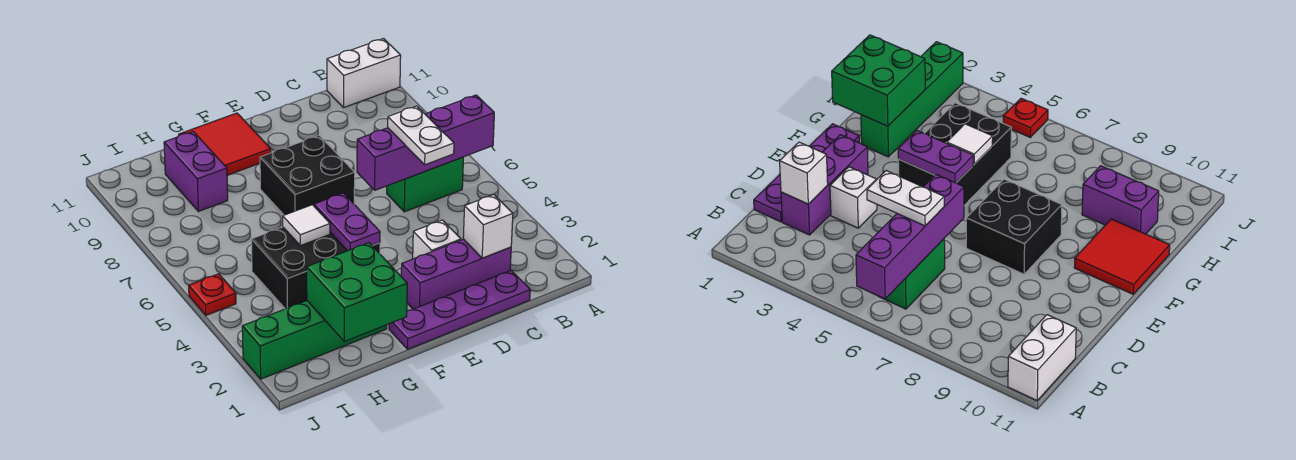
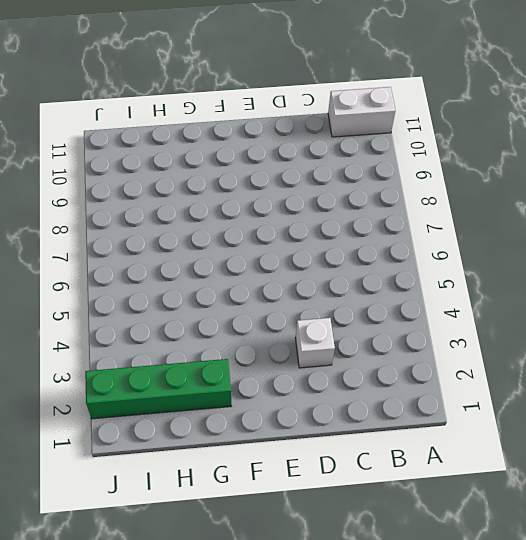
none -> green brick B6:C6 level 1
none -> purple plate C1:F1 level 1
none -> purple brick C2:E2 level 1

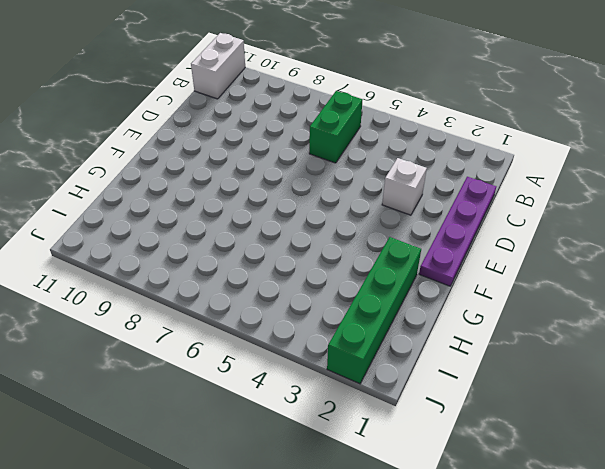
none -> purple brick C2:E2 level 1
none -> black brick E7:F8 level 1
none -> black brick F4:H5 level 1

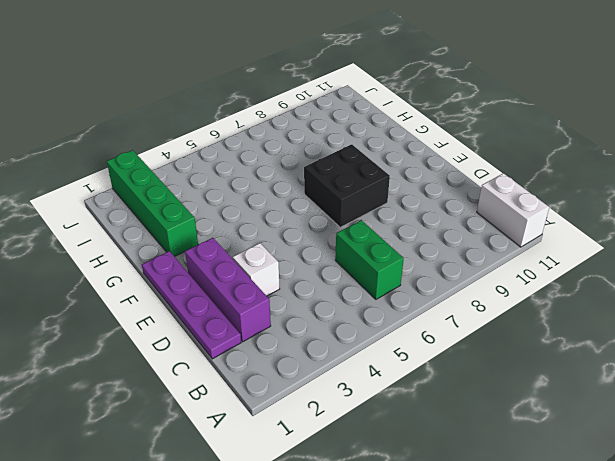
none -> black brick F4:H5 level 1
none -> red tile F10:G11 level 1
none -> purple brick H9:H10 level 1

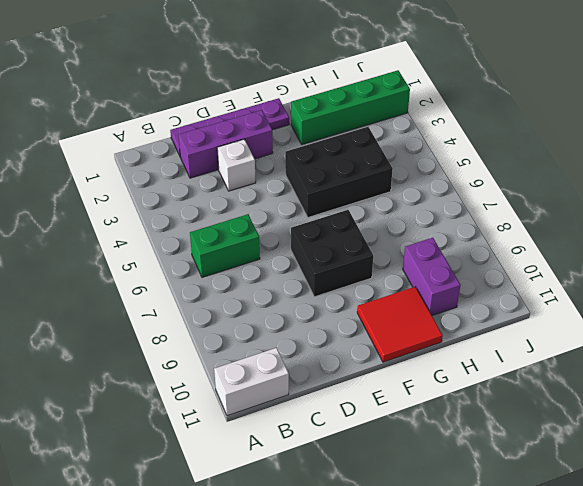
none -> red plate J5 level 1
none -> purple brick A6:D6 level 2
none -> white brick C2 level 2

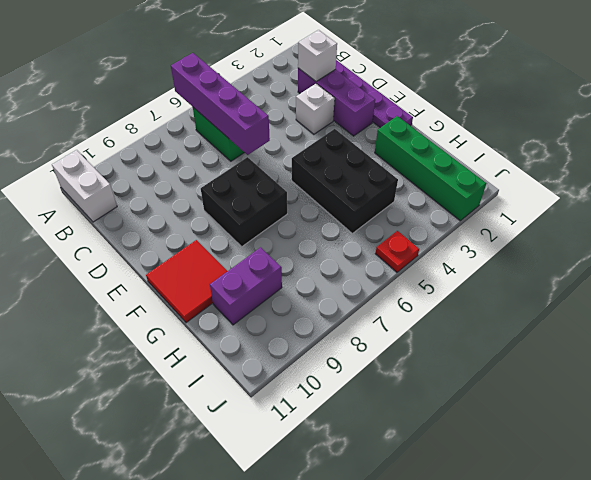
none -> purple plate F4:F5 level 2
none -> green brick G1:H2 level 2
none -> white tile G5 level 2

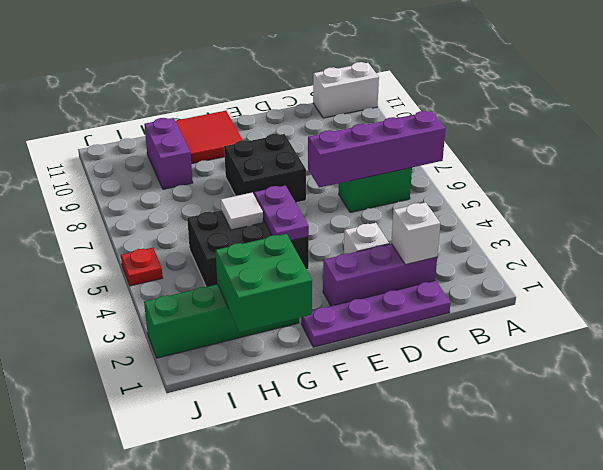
none -> white plate C5:C6 level 3

